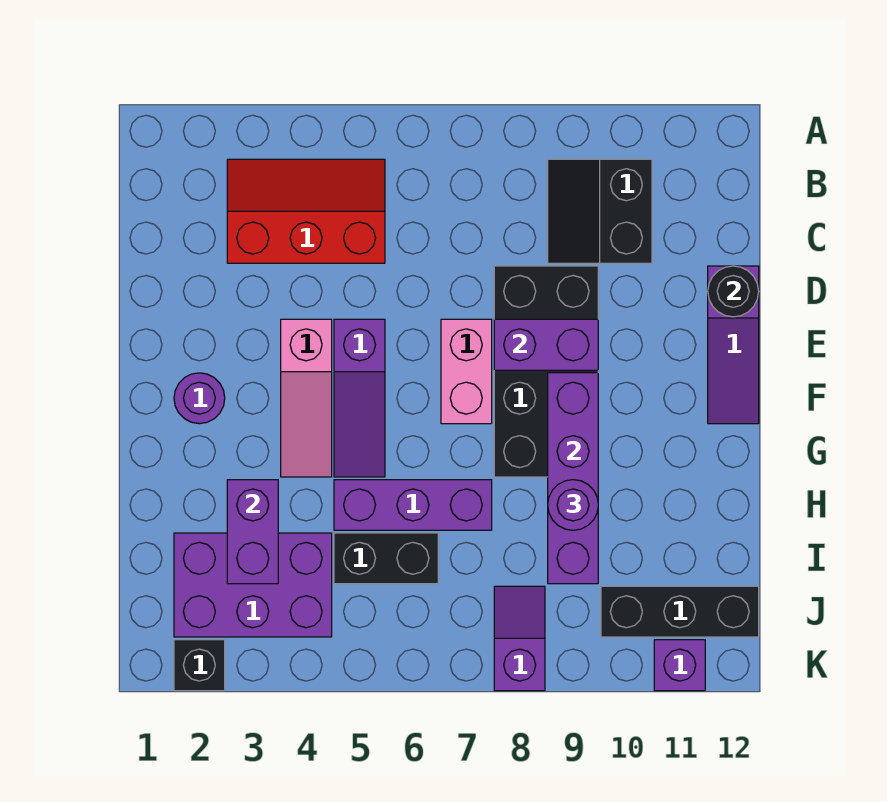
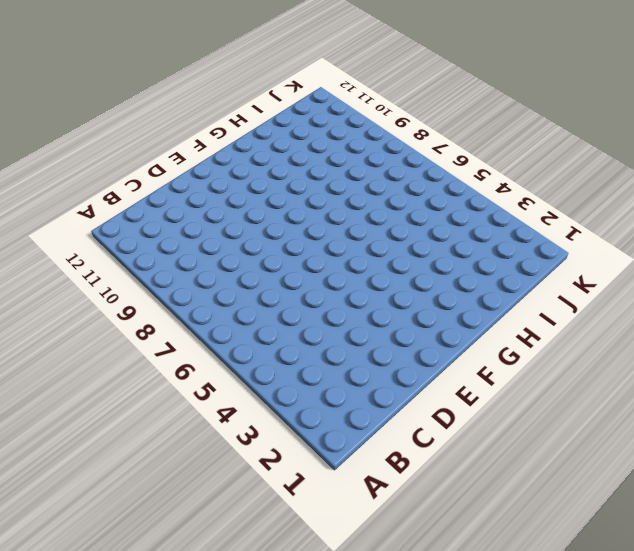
none -> red slope B3:C5 level 1 top C
none -> black slope B9:C10 level 1 top 10
none -> black brick D8:G9 level 1

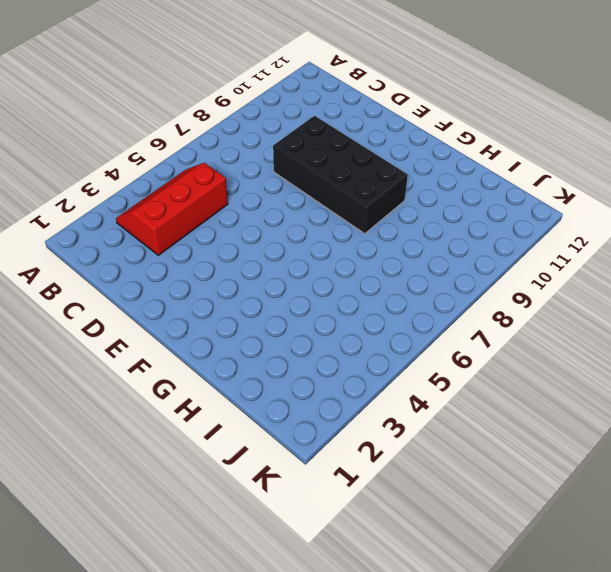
none -> black slope B9:C10 level 1 top 10
none -> purple slope D12:F12 level 1 top D
none -> pink slope E4:G4 level 1 top E

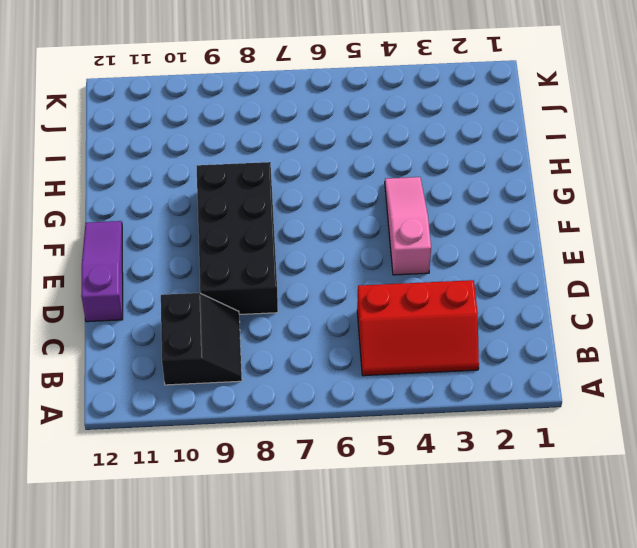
none -> purple slope E5:G5 level 1 top E
none -> pink brick E7:F7 level 1
none -> purple round brick F2 level 1

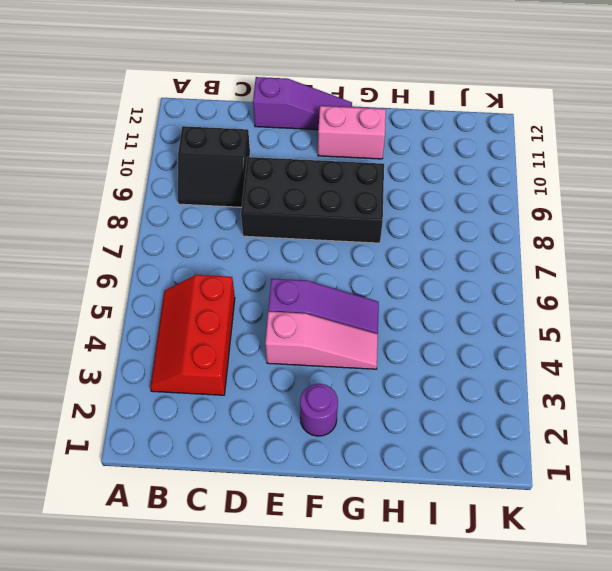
pink brick F11:G11 level 1 -> pink brick E7:F7 level 1
none -> purple brick H5:H7 level 1
none -> purple brick I2:J4 level 1
none -> black brick I5:I6 level 1

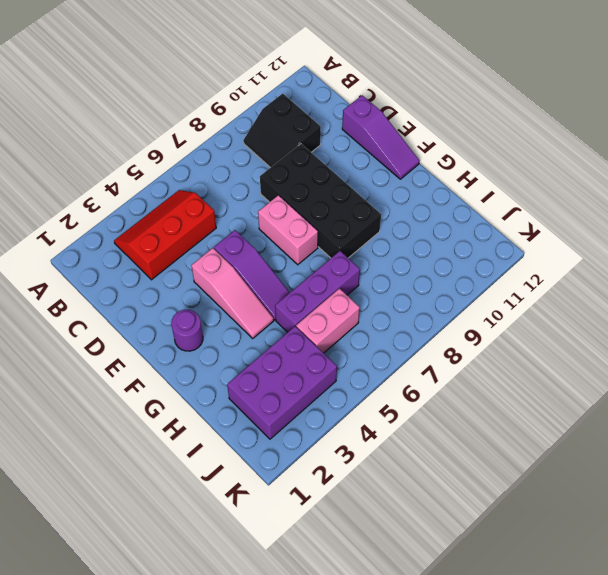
pink brick I5:I6 level 1 -> black brick I5:I6 level 1
none -> purple slope J8:K8 level 1 top K
none -> black brick J10:J12 level 1
none -> black brick K2 level 1

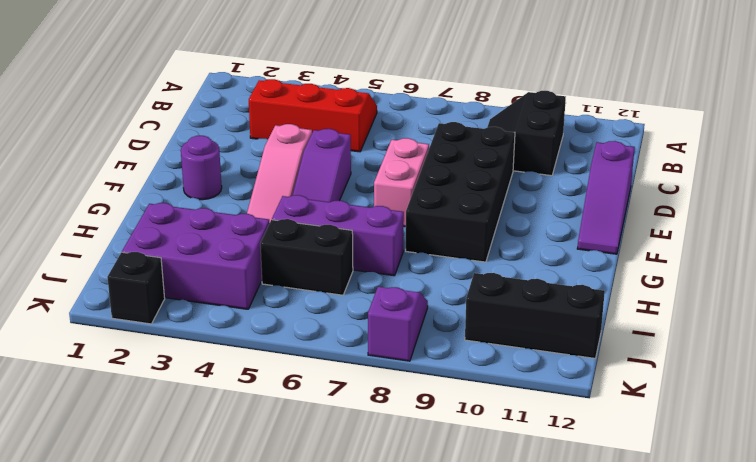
none -> purple brick K11 level 1
none -> black round brick D12 level 2
none -> purple brick E8:E9 level 2

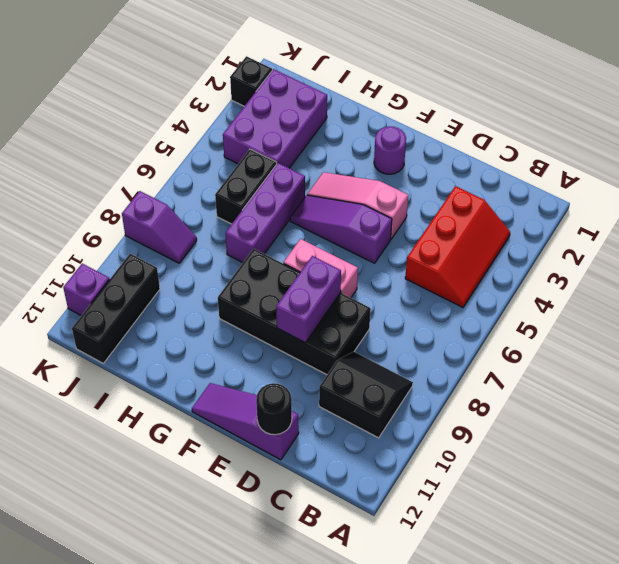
none -> purple brick F9:I9 level 2
none -> purple brick H3:I3 level 2
none -> purple round brick H9 level 3

